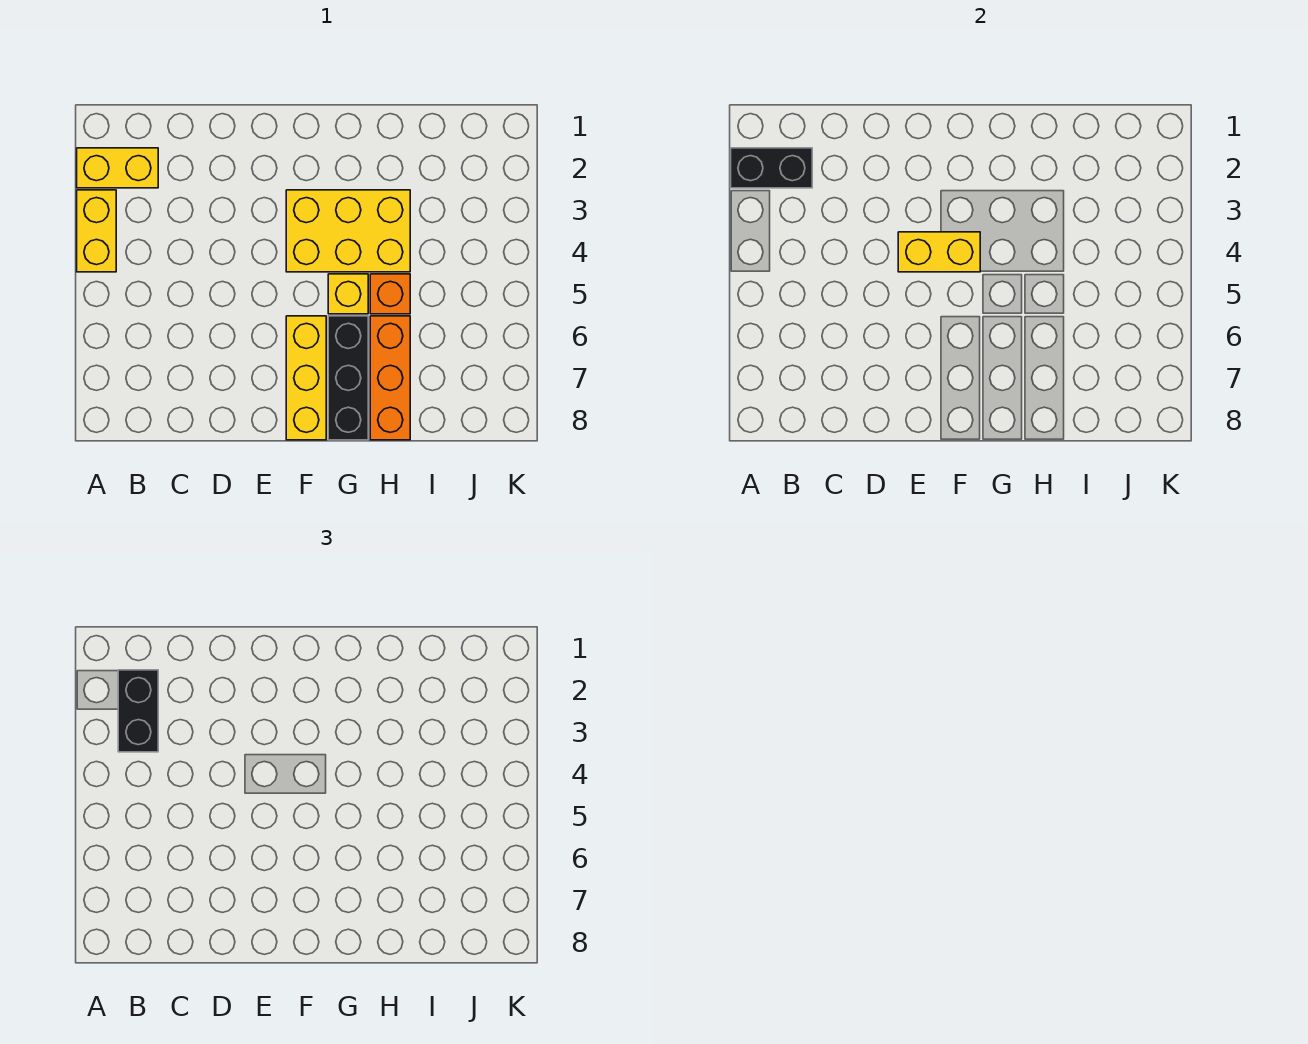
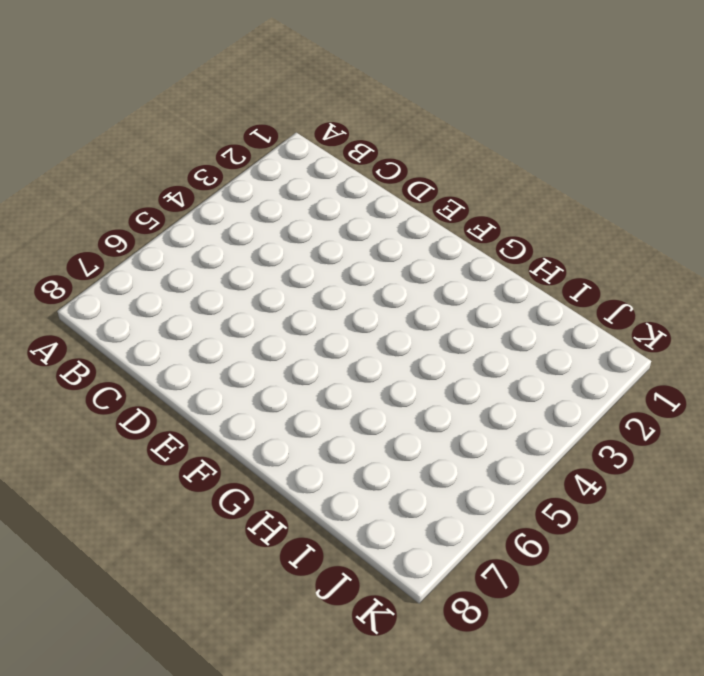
none -> yellow brick A2:B2 level 1
none -> yellow brick A3:A4 level 1

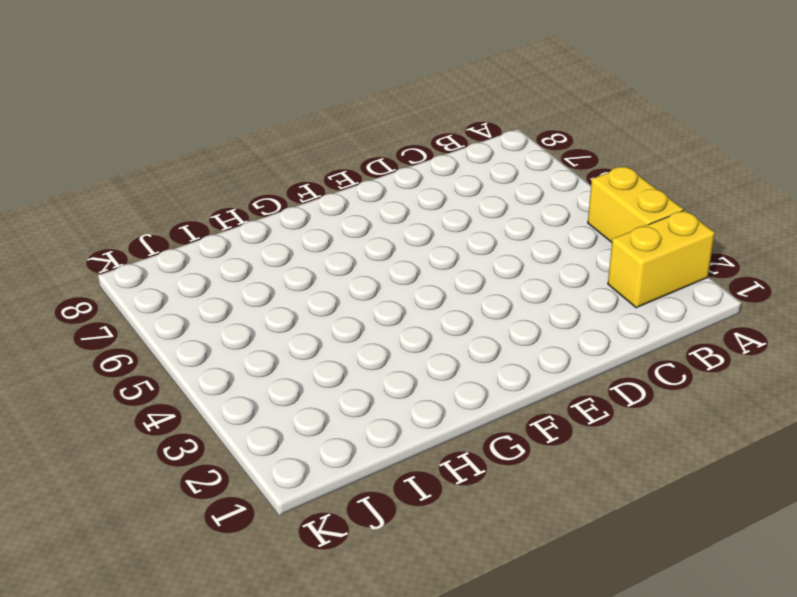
none -> yellow brick F3:H4 level 1
none -> yellow brick F6:F8 level 1

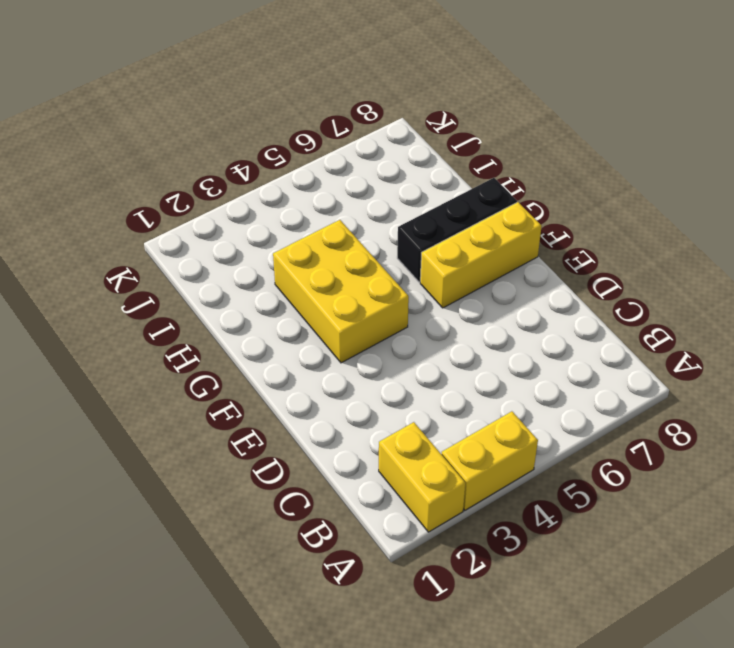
none -> yellow brick G5 level 1
none -> orange brick H5 level 1

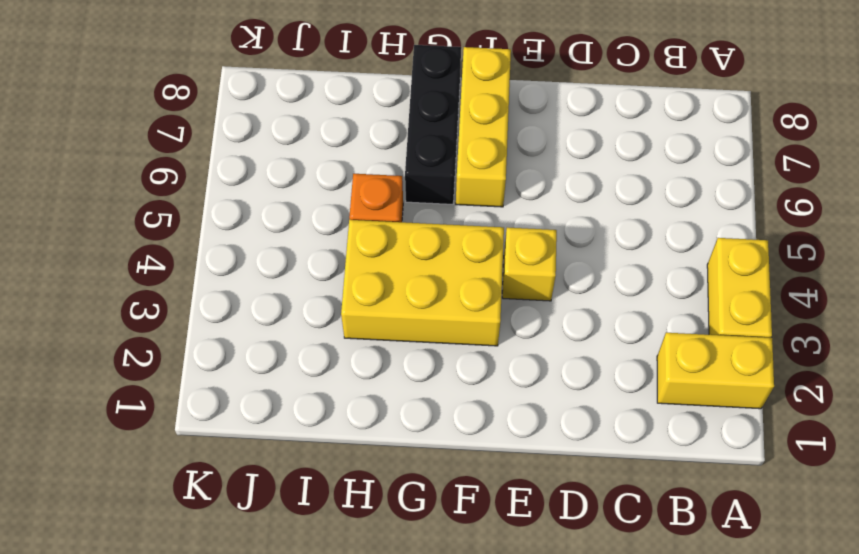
yellow brick E4 level 1 -> yellow brick G5 level 1
none -> orange brick H6:H8 level 1
none -> black brick A2:B2 level 2

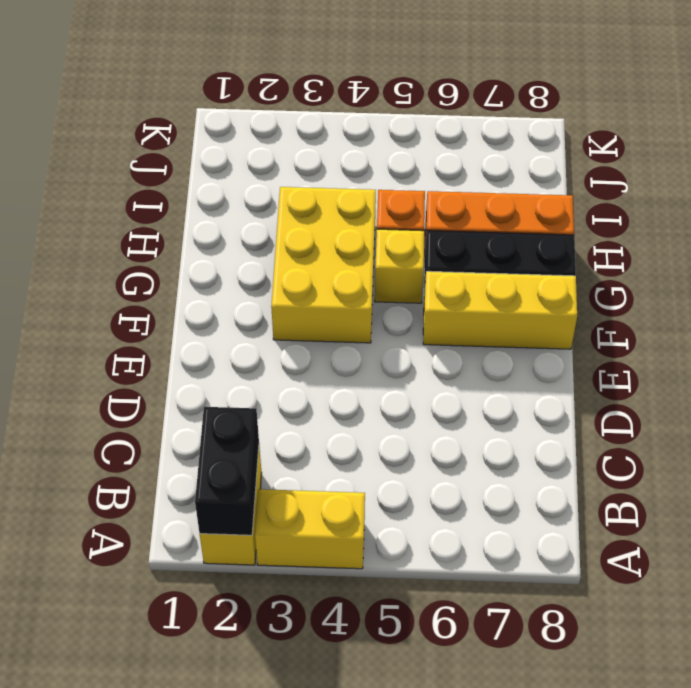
none -> yellow brick E4:F4 level 2
none -> black brick B2:B3 level 3

